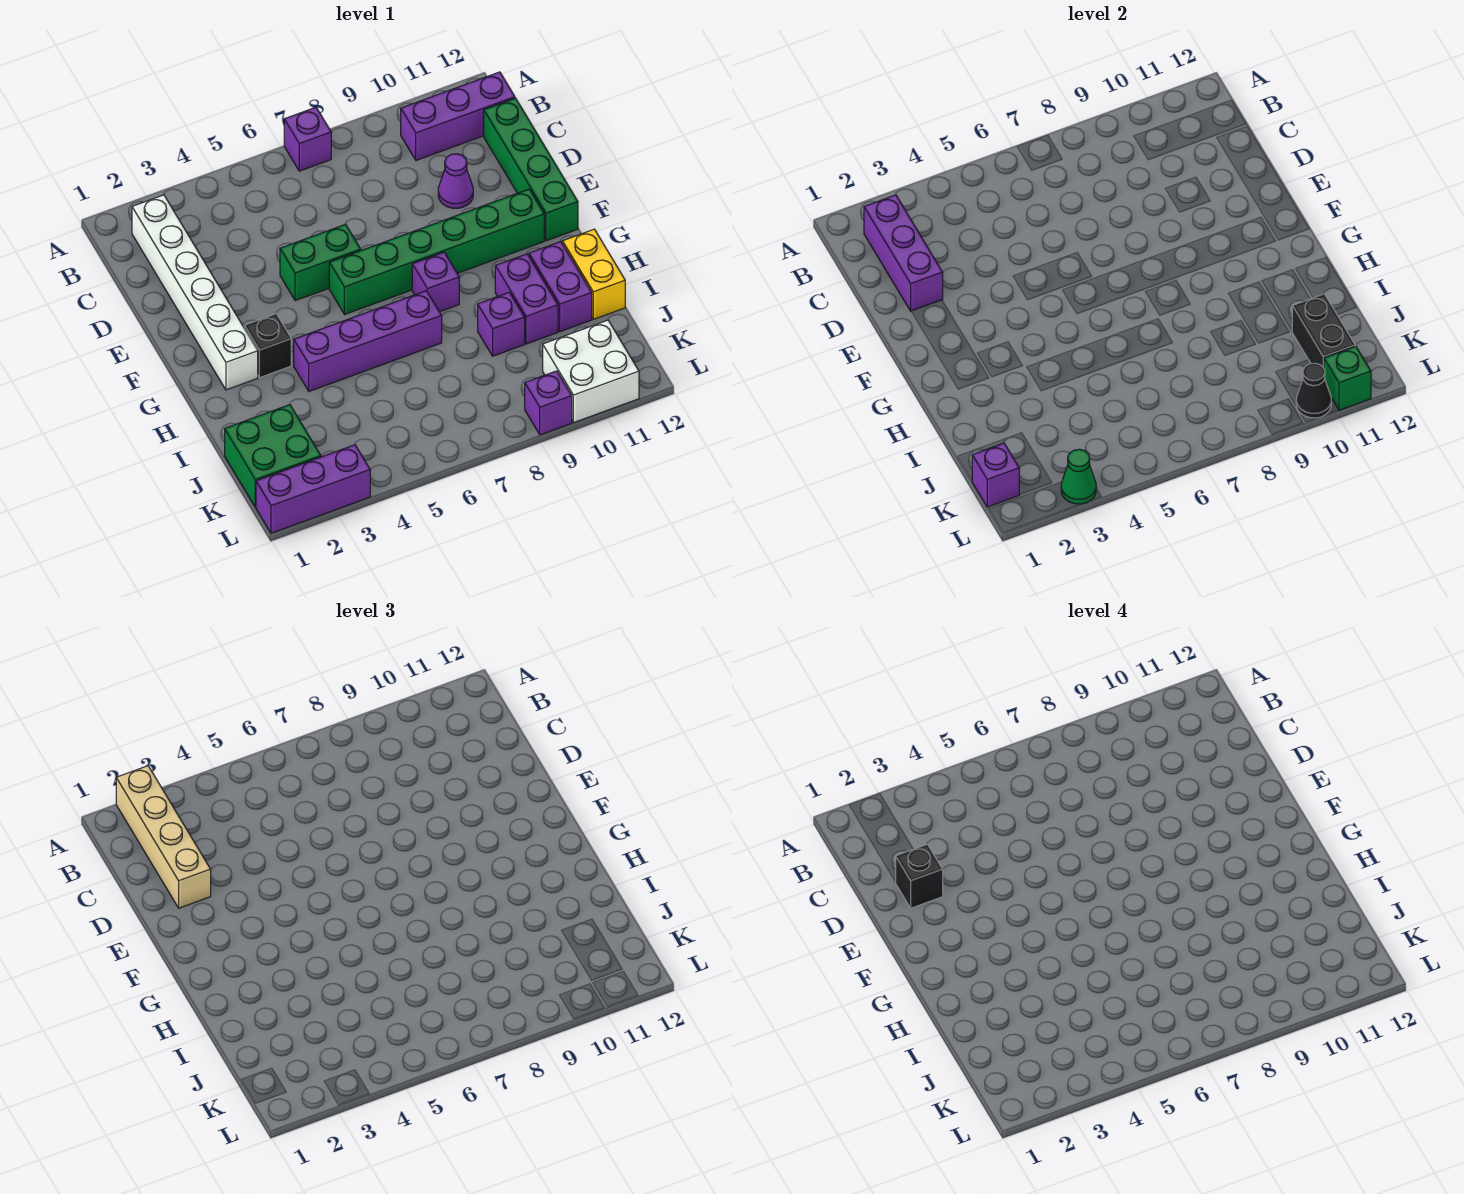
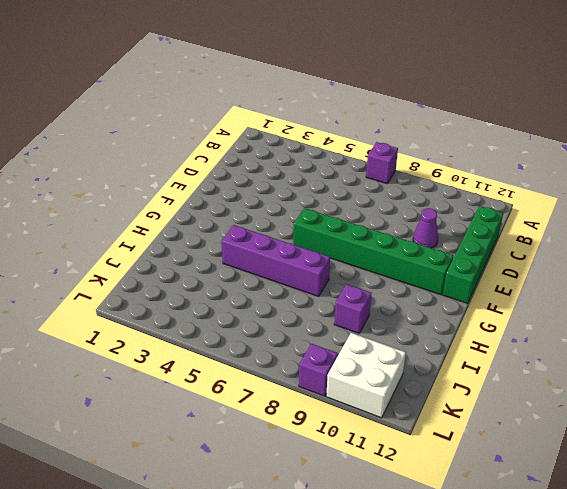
none -> white brick B2:G2 level 1
none -> purple brick B10:B12 level 1
none -> green brick E5:E6 level 1

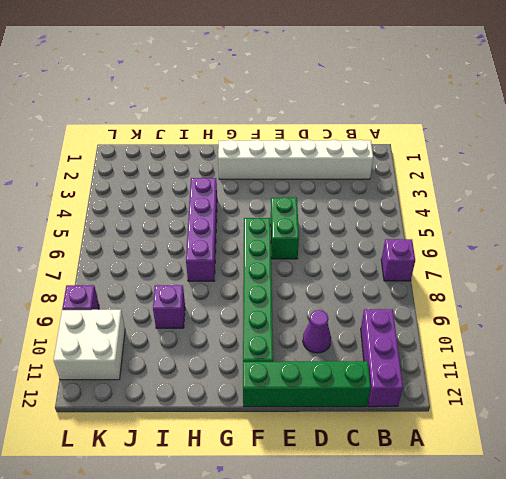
none -> black brick G3 level 1
none -> purple brick G8 level 1
none -> purple brick H10:I10 level 1

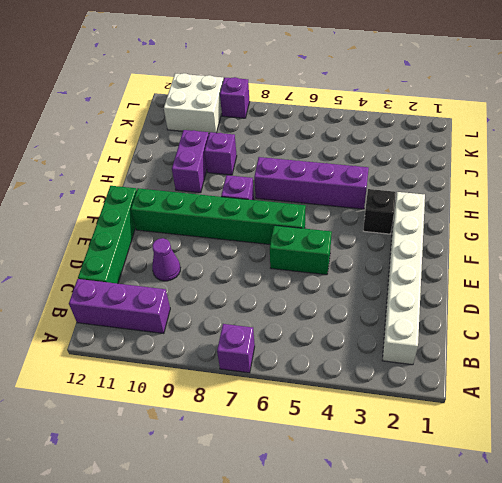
none -> purple brick H11:I11 level 1
none -> yellow brick H12:I12 level 1
none -> green brick J1:K2 level 1

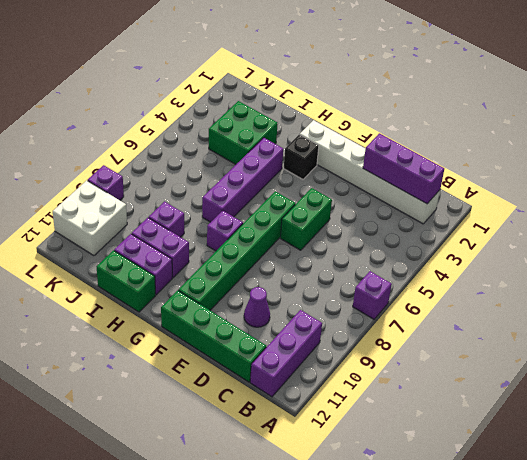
green brick H12:I12 level 1 -> yellow brick H12:I12 level 1
green brick I3:J4 level 1 -> green brick J1:K2 level 1
none -> purple brick L1:L3 level 1
none -> black brick J11:K11 level 2
none -> purple brick K1 level 2

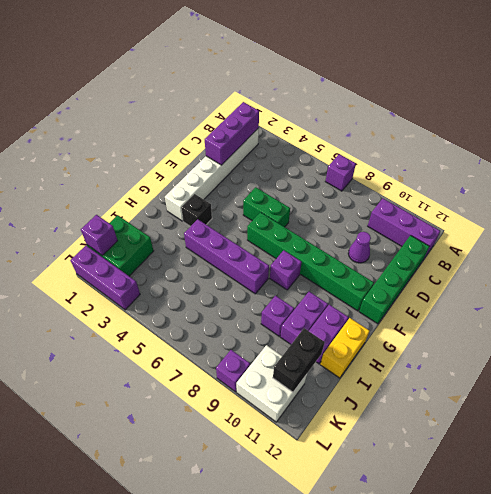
none -> green cone L3 level 2
none -> black cone L10 level 2
none -> green brick L11 level 2

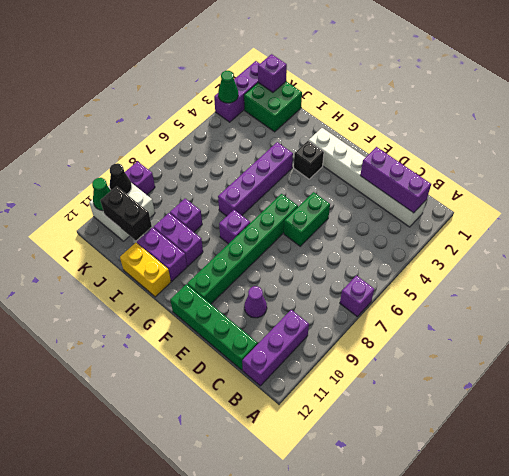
green cone L11 level 2 -> green brick L11 level 2
none -> tan brick A2:D2 level 3
none -> black brick D2 level 4

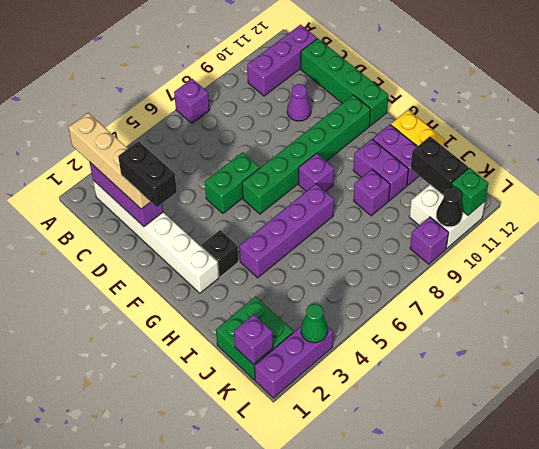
black brick D2:E2 level 4 -> black brick D2 level 4

